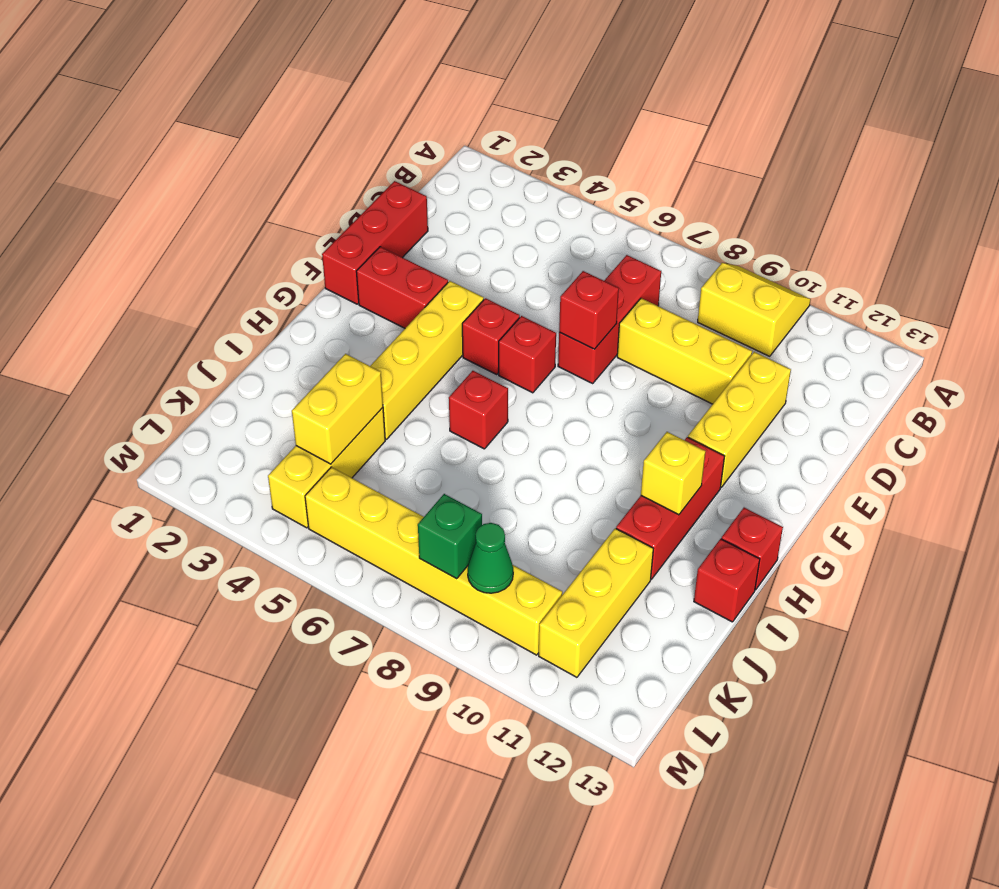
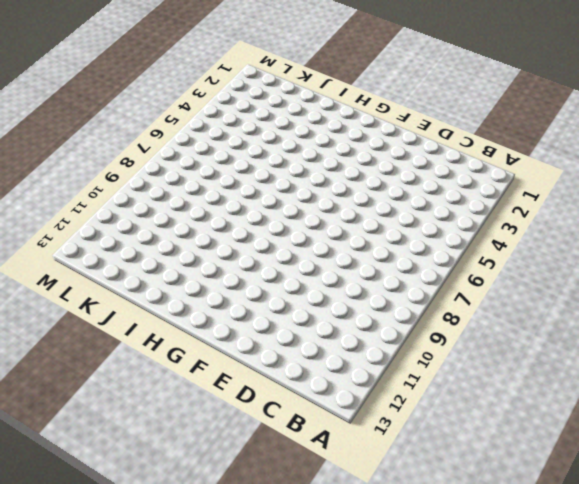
none -> yellow slope A9:B10 level 1 top B
none -> red brick C7:E7 level 1
none -> red brick D1:F1 level 1

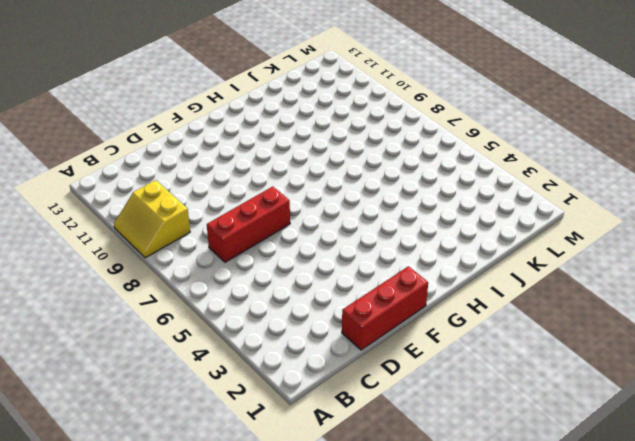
none -> yellow brick D8:D10 level 1
none -> yellow brick D11:F11 level 1
none -> red brick F2:F3 level 1

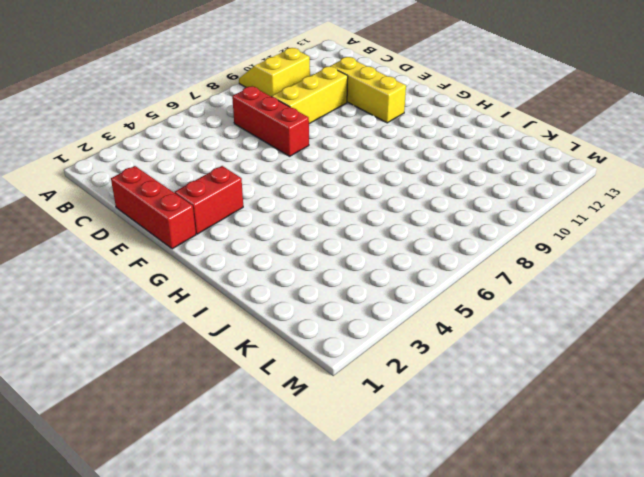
none -> yellow brick F4:I4 level 1
none -> red brick F5 level 1
none -> red brick F6 level 1

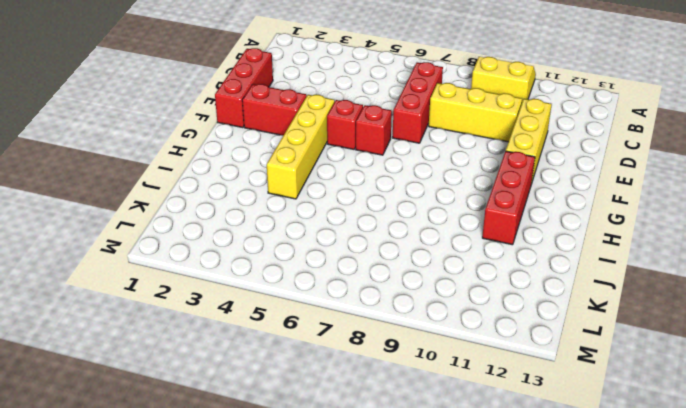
none -> red brick H6 level 1
none -> red brick H13 level 1
none -> red brick I13 level 1

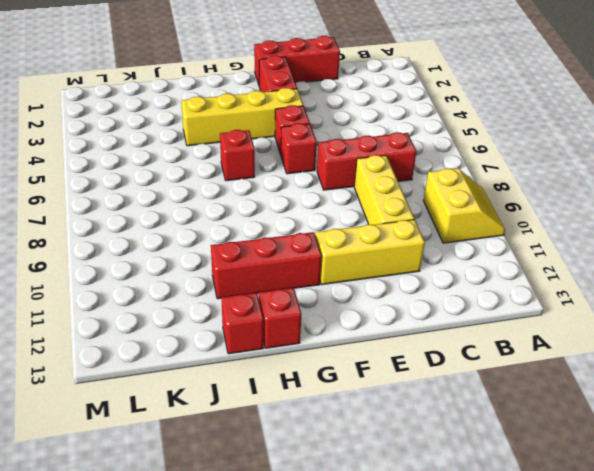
none -> yellow brick J4:L4 level 1
none -> yellow brick J11:L11 level 1
none -> yellow brick L5:L10 level 1

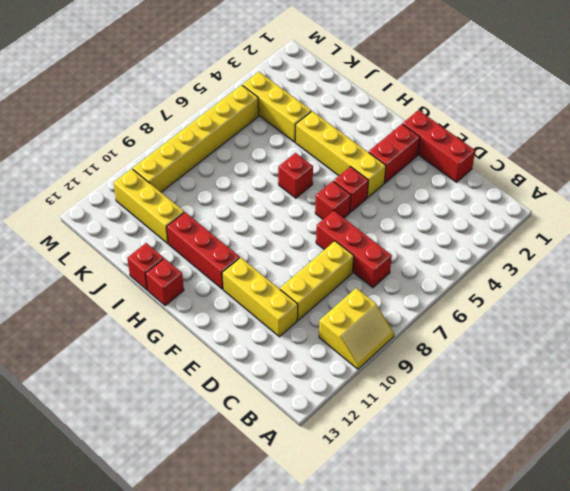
none -> red brick E7 level 2
none -> yellow brick H11 level 2
none -> yellow brick J4:K4 level 2

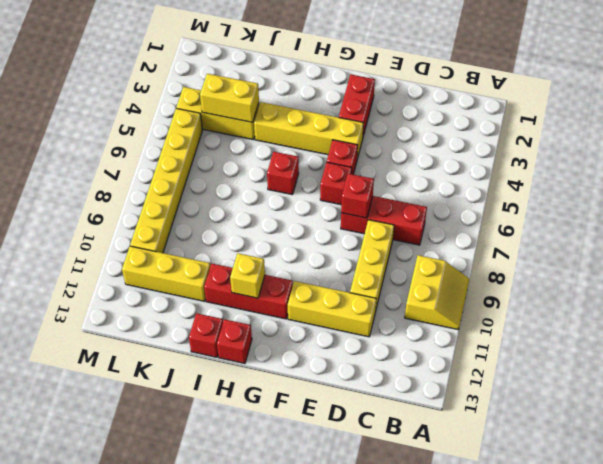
none -> red brick D1:F1 level 1
none -> green brick L8 level 2
none -> green cone L9 level 2

